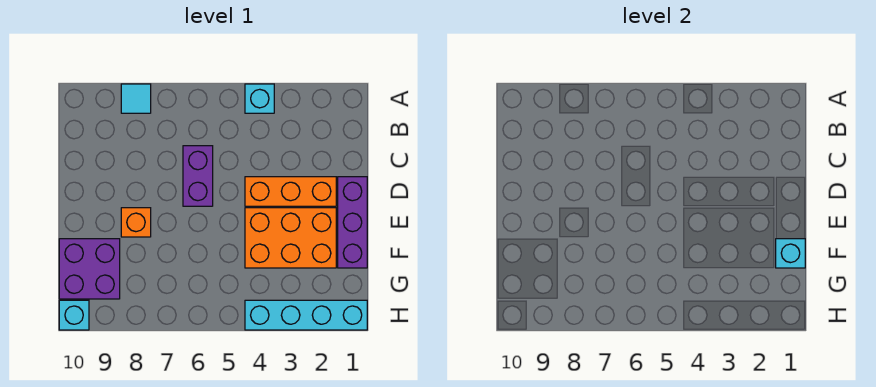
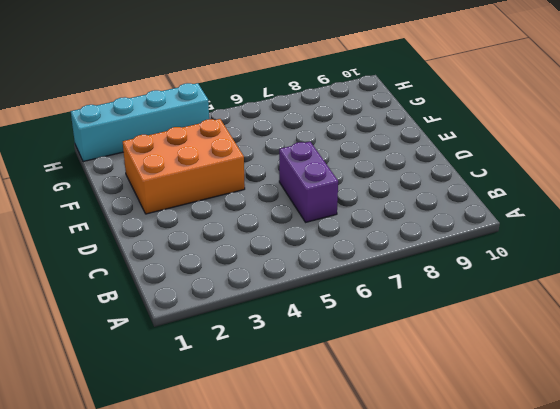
none -> cyan brick A4 level 1
none -> cyan tile A8 level 1

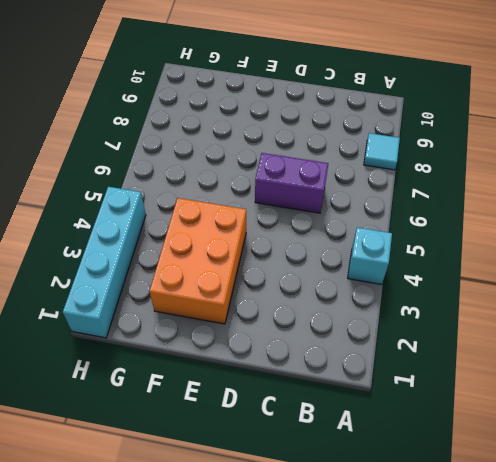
none -> purple brick D1:F1 level 1
none -> orange brick D2:D4 level 1

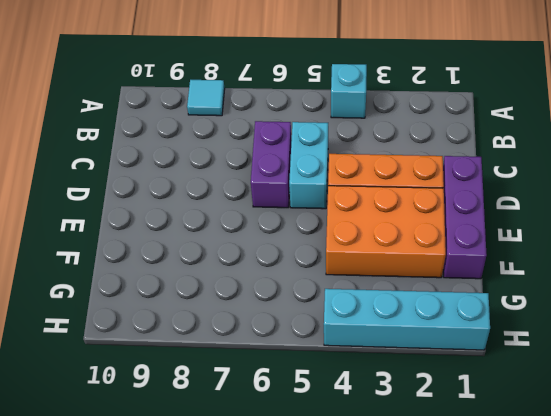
cyan brick C5:D5 level 1 -> none
none -> orange brick E8 level 1
none -> purple brick F9:G10 level 1

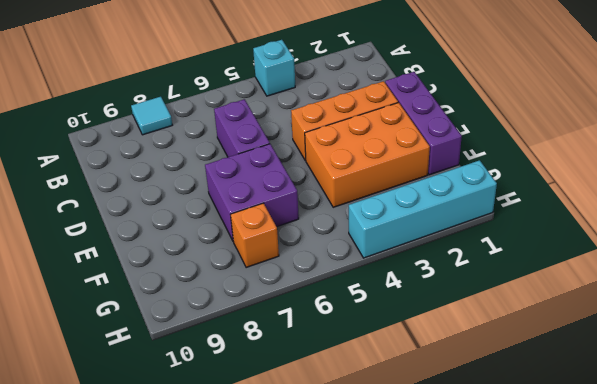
purple brick E6:F7 level 1 -> purple brick F9:G10 level 1
orange brick G7 level 1 -> orange brick E8 level 1
none -> cyan brick H10 level 1
none -> cyan brick F1 level 2

